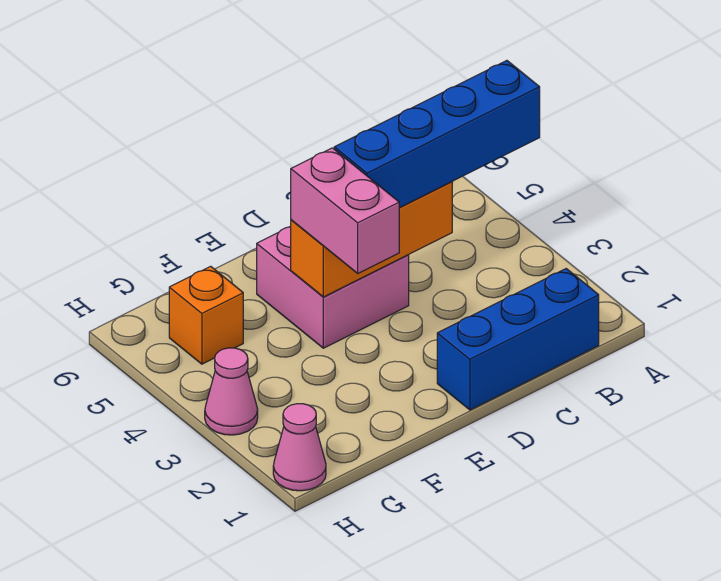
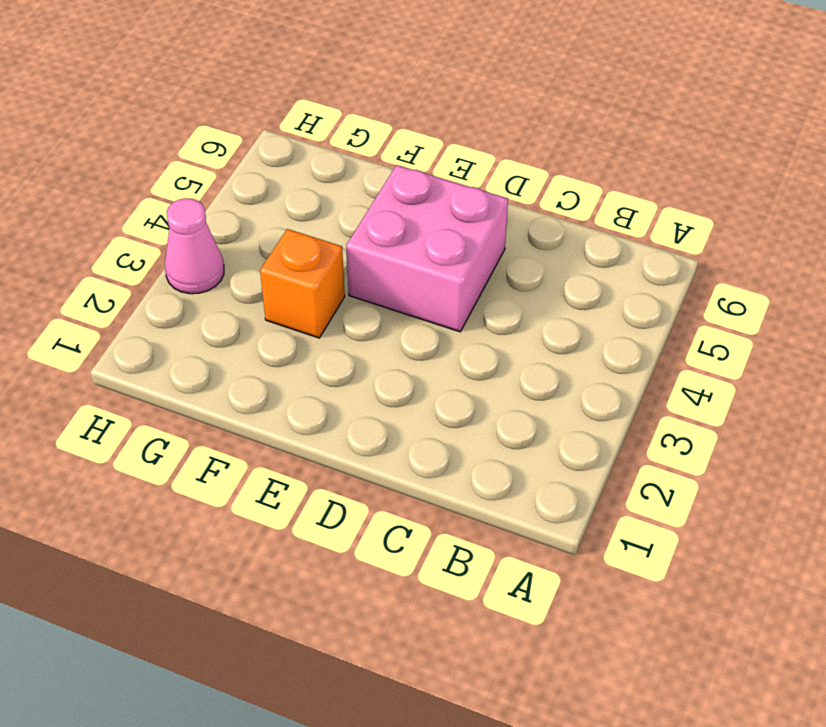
orange brick F3 level 1 -> orange brick G5 level 1
none -> blue brick B1:D1 level 1
none -> pink cone H1 level 1

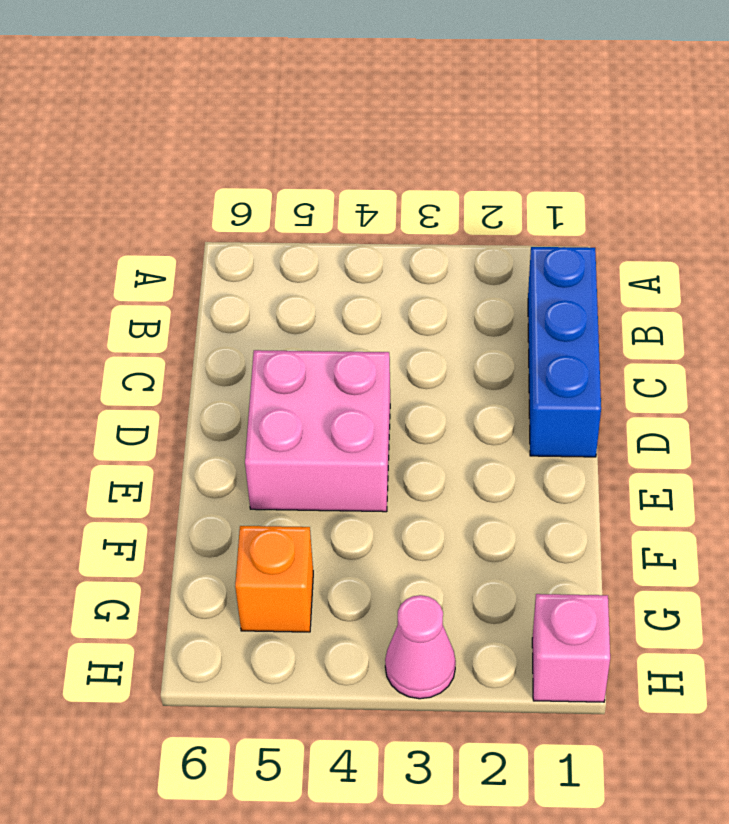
pink brick H1 level 1 -> pink cone H1 level 1
none -> orange brick C4:E4 level 2
none -> blue brick A4:D4 level 3

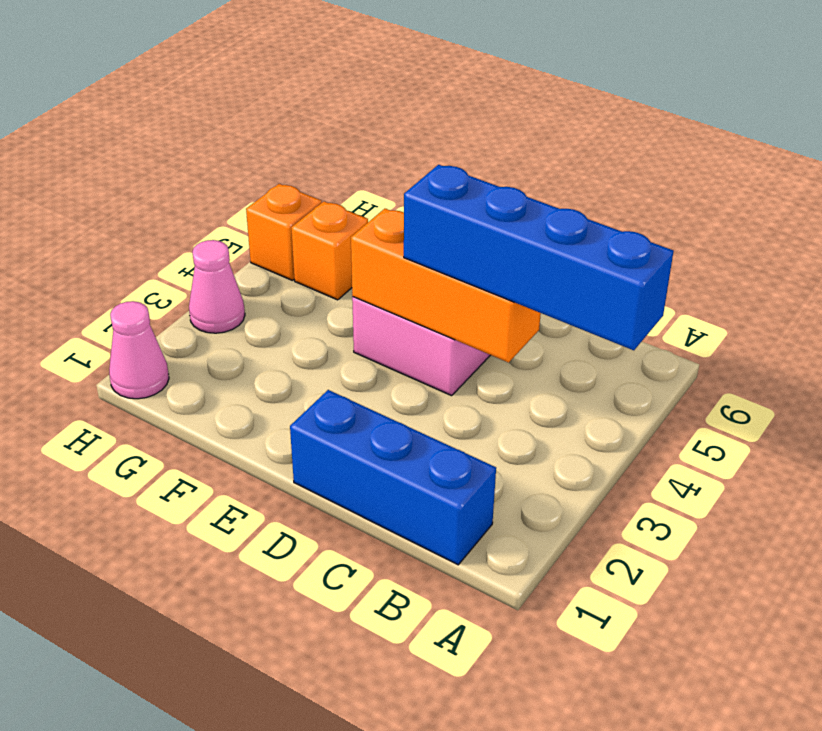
orange brick H5 level 1 -> none
none -> pink brick E3:E4 level 3

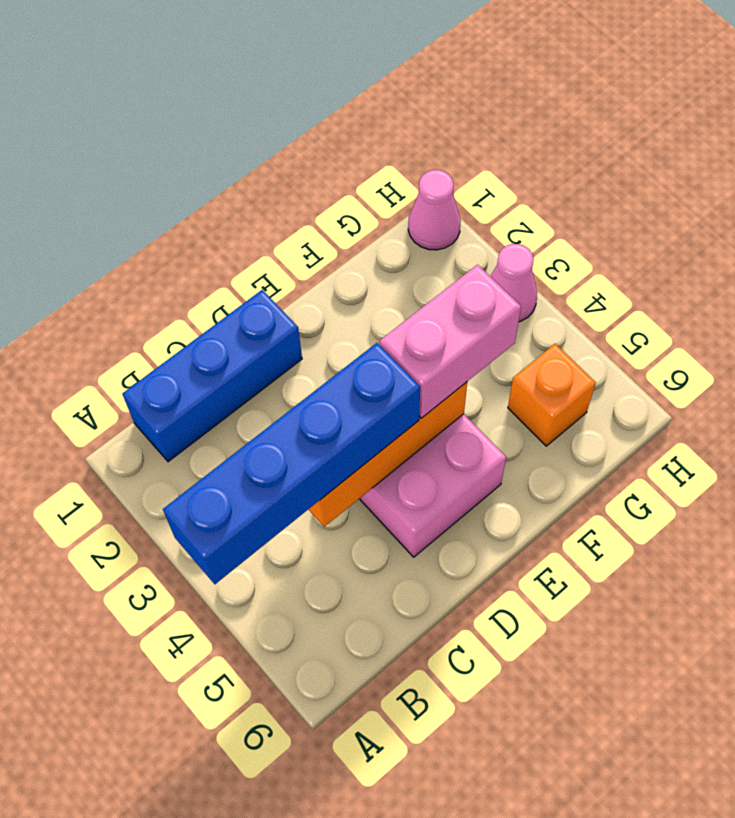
pink brick E4:F4 level 3 -> pink brick E3:E4 level 3

